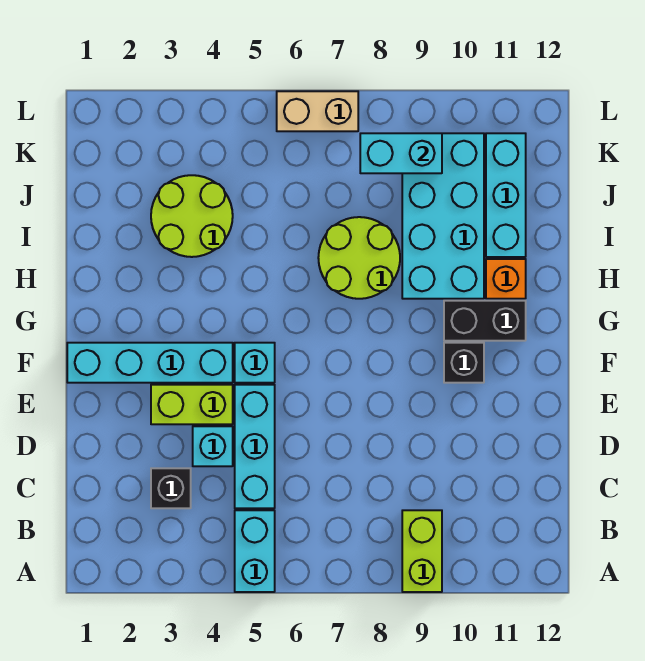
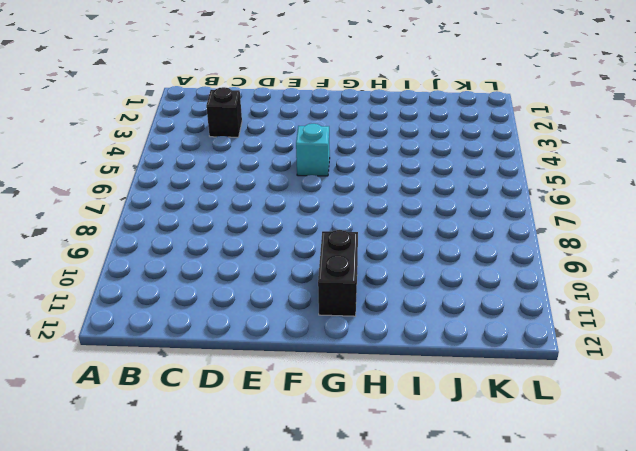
none -> cyan brick A5:B5 level 1
none -> lime brick A9:B9 level 1
none -> cyan brick C5:E5 level 1

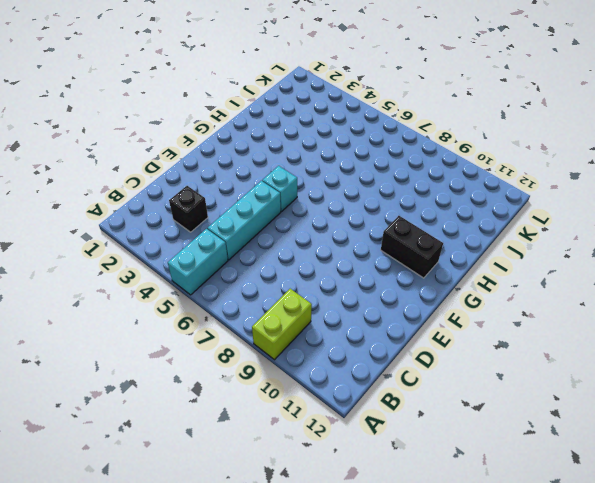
none -> cyan brick D4 level 1
none -> lime brick E3:E4 level 1
none -> cyan brick F1:F4 level 1

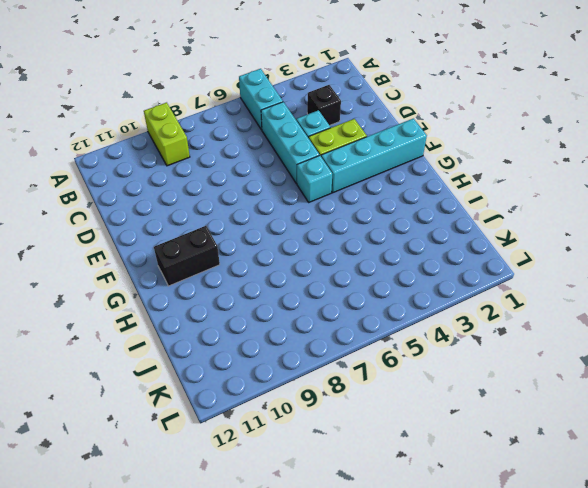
none -> black brick F10 level 1
none -> lime round brick H7:I8 level 1
none -> cyan brick H9:K10 level 1

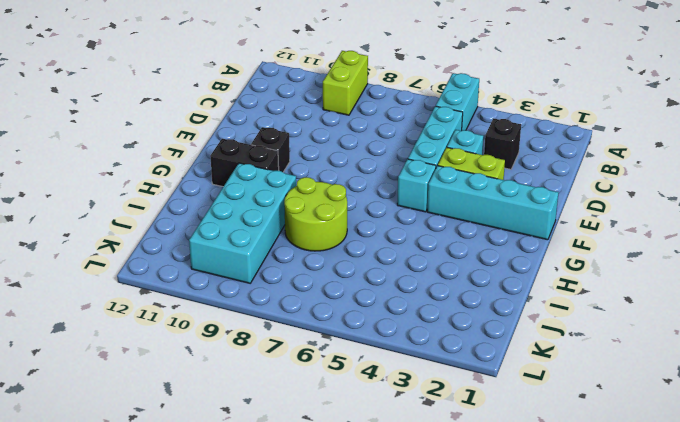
none -> orange brick H11 level 1
none -> lime round brick I3:J4 level 1
none -> cyan brick I11:K11 level 1

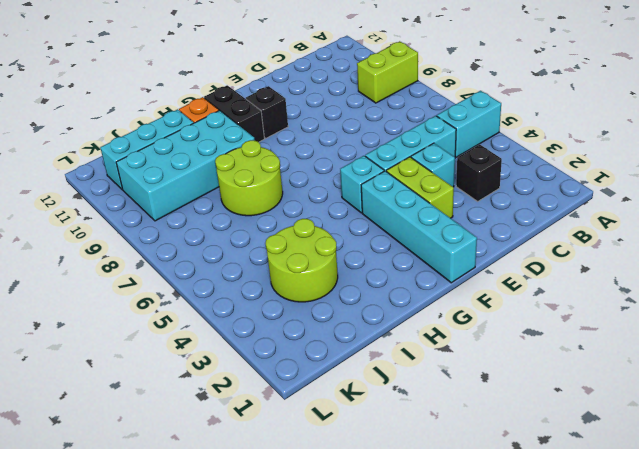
none -> tan brick L6:L7 level 1
none -> cyan brick K8:K9 level 2

